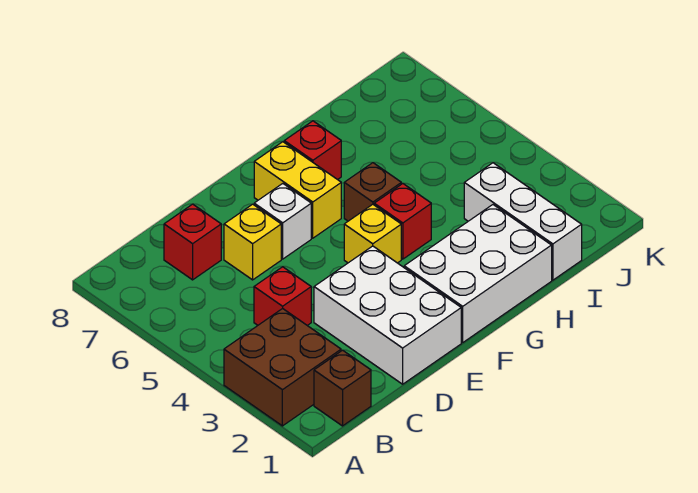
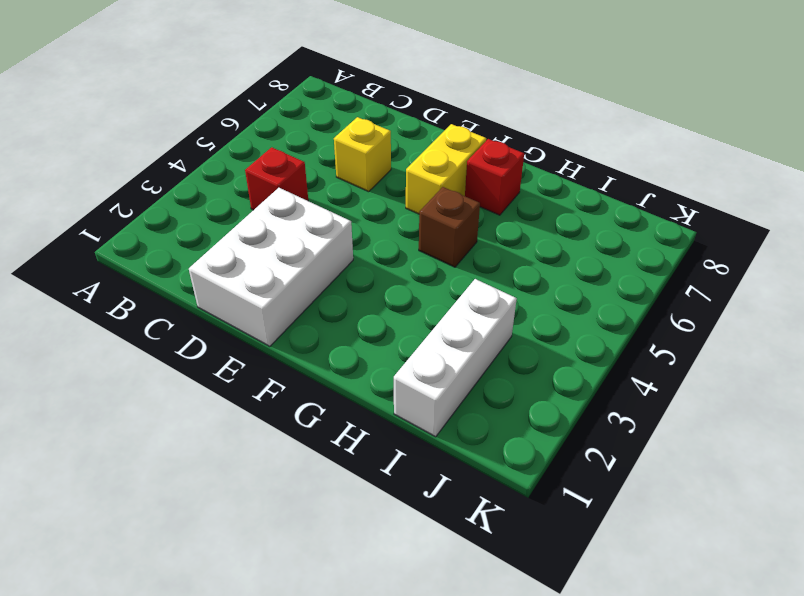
none -> brown brick A2:B3 level 1
none -> brown brick B1 level 1
none -> red brick C7 level 1

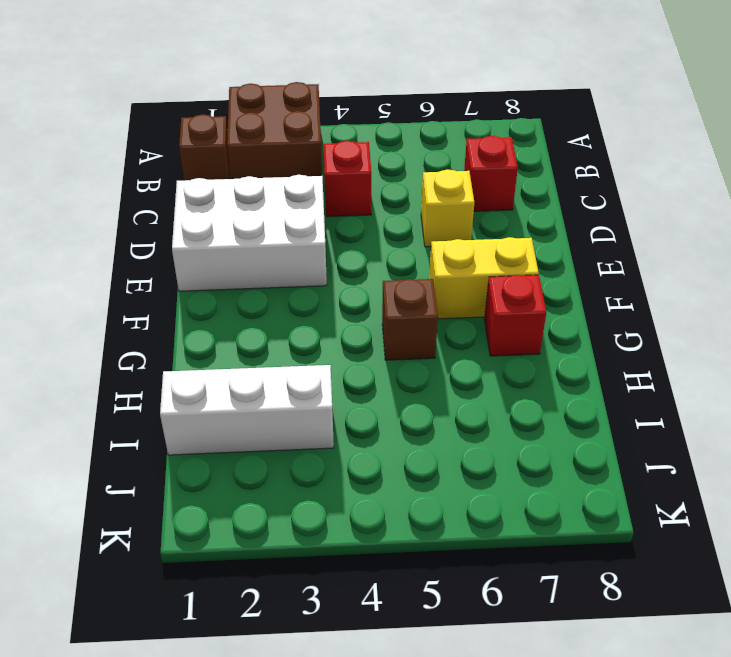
none -> white brick E6 level 1
none -> white brick F1:H2 level 1
none -> yellow brick F4 level 1

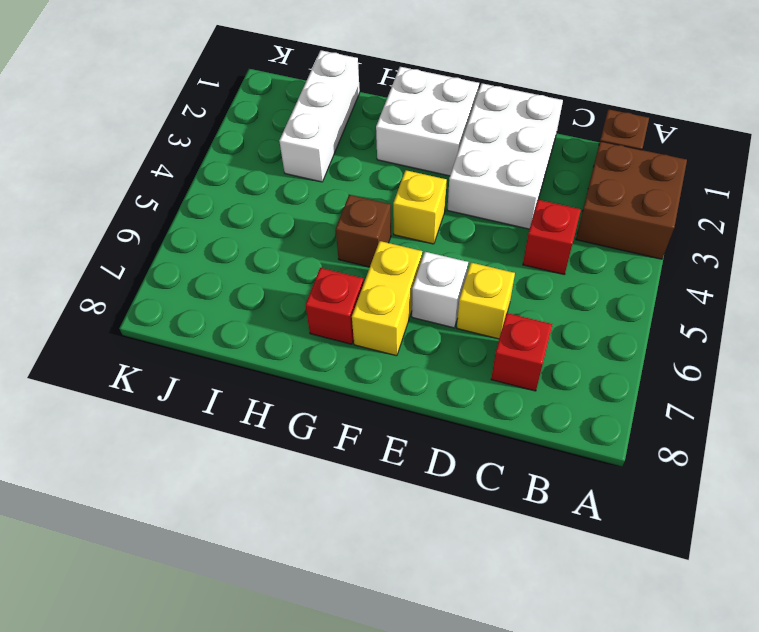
white brick F1:G2 level 1 -> white brick F1:H2 level 1
none -> red brick G4 level 1

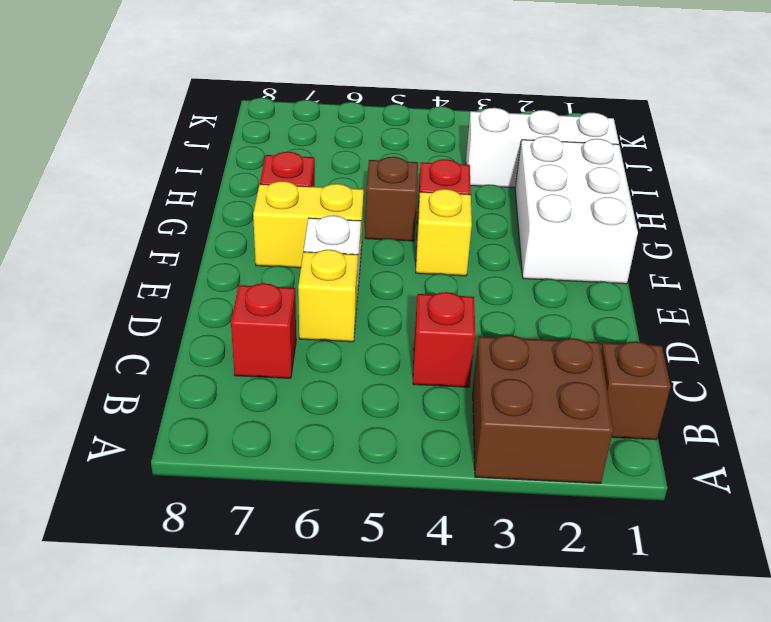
none -> white brick D1:E3 level 1

